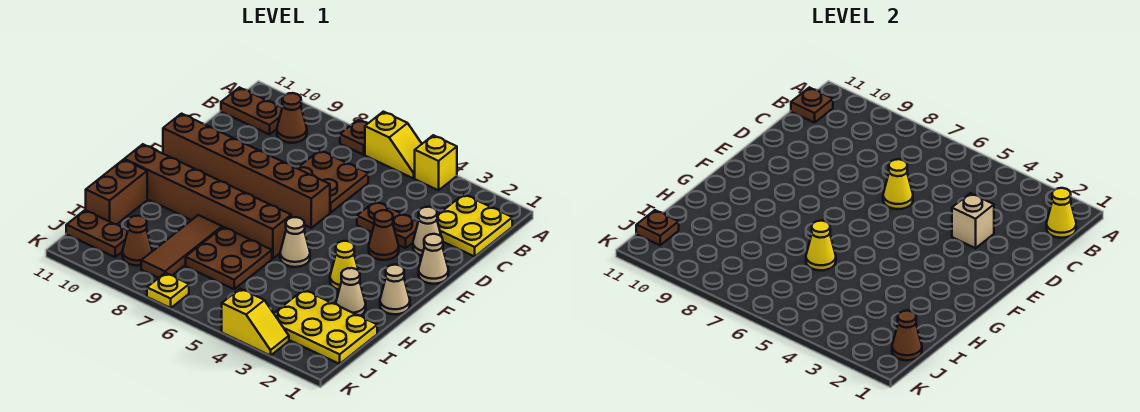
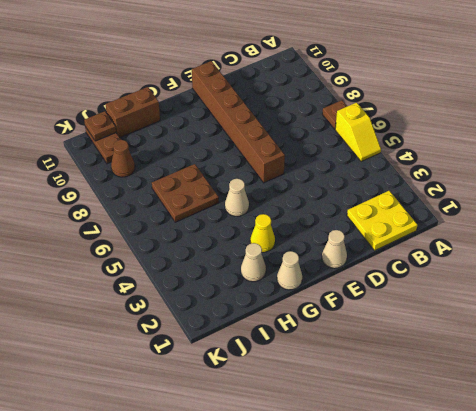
none -> yellow brick A4 level 1
none -> brown cone B9 level 1
none -> brown plate B10:B11 level 1
none -> brown plate C6:D7 level 1

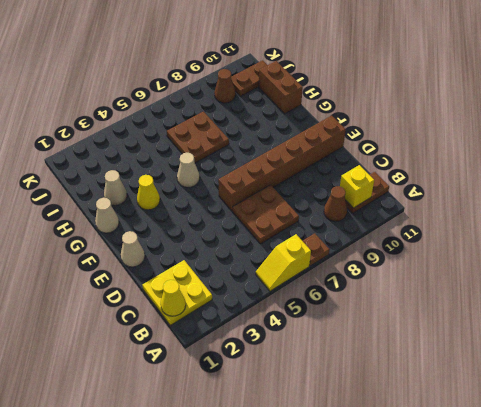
yellow brick B10 level 2 -> yellow brick A4 level 1
none -> tan cone D2 level 1
none -> brown plate D3:D4 level 1
none -> brown cone E3 level 1
none -> brown brick G6:G11 level 1

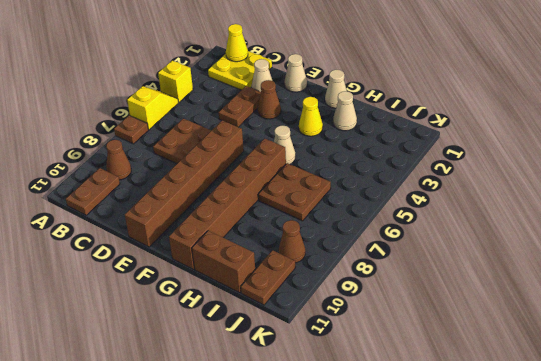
none -> brown tile H8:J8 level 1
none -> yellow plate I1:J3 level 1
none -> yellow slope K3:K4 level 1 top 4
none -> yellow plate K7 level 1

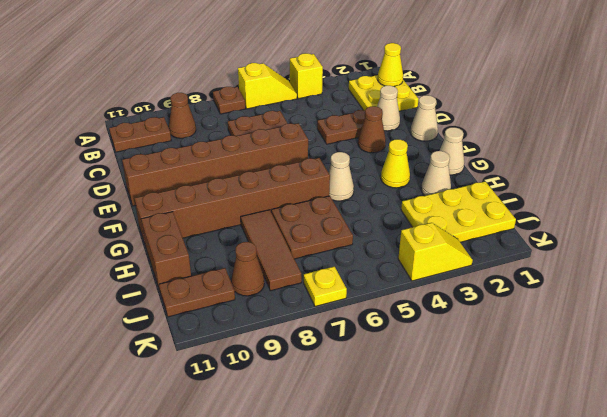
none -> brown plate B11 level 2
none -> tan brick D3 level 2
none -> yellow cone D6 level 2
none -> yellow cone H6 level 2

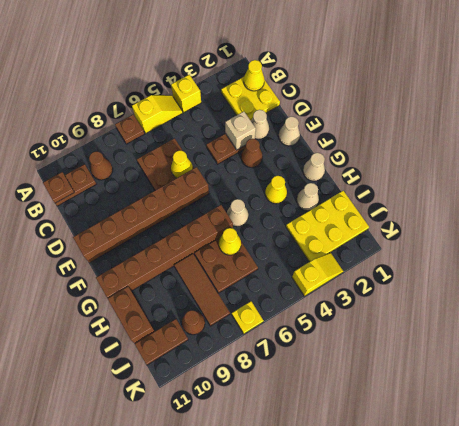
none -> brown cone J1 level 2
none -> brown plate J11 level 2

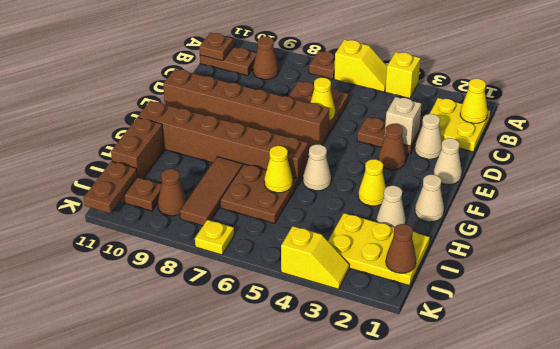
brown plate J11:K11 level 2 -> brown plate J11 level 2

